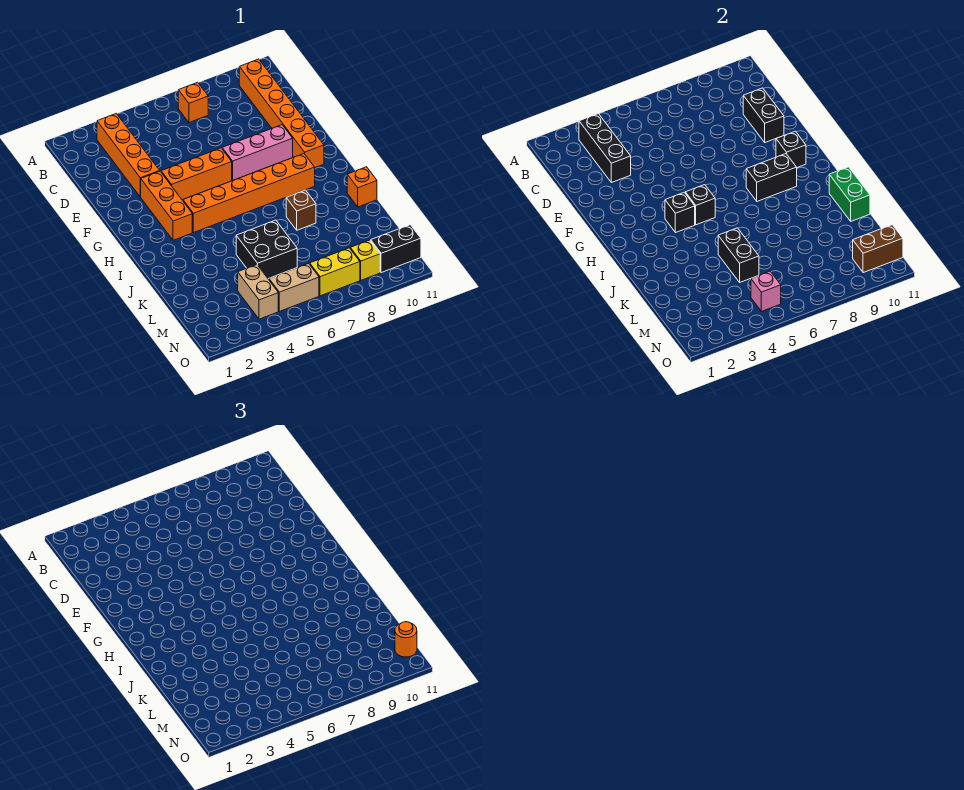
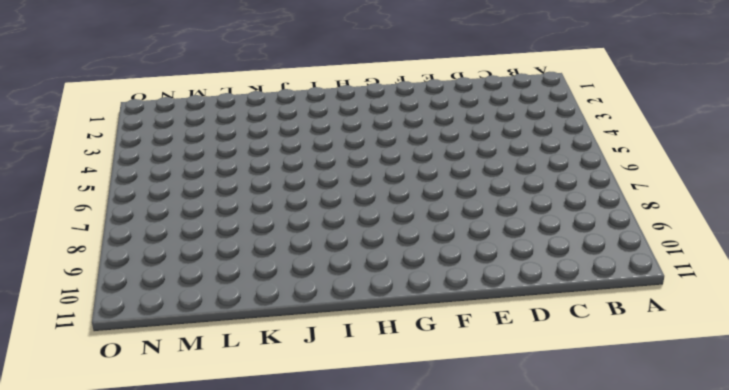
none -> orange brick B3:E3 level 1
none -> orange brick B7 level 1
none -> orange brick B10:G10 level 1

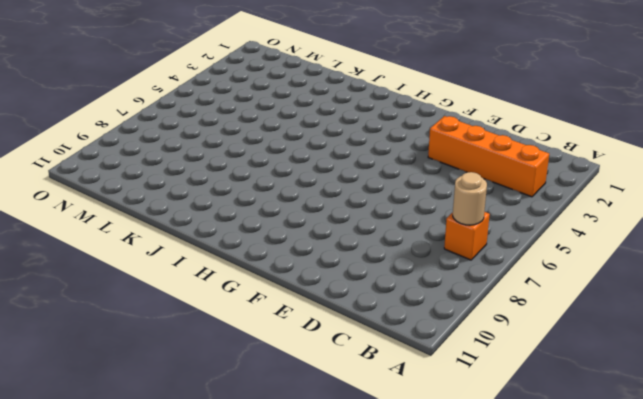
tan round brick B7 level 2 -> none
none -> orange brick B10:G10 level 1
none -> orange brick F3:H3 level 1
none -> orange brick F4:F6 level 1

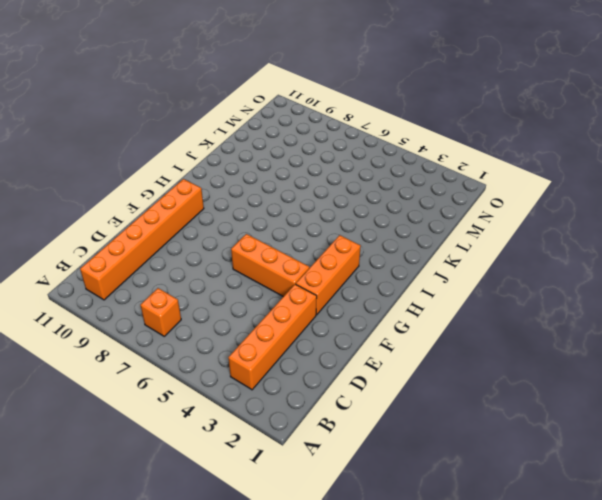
none -> pink brick F7:F9 level 1
none -> orange brick H4:H9 level 1
none -> brown brick J8 level 1

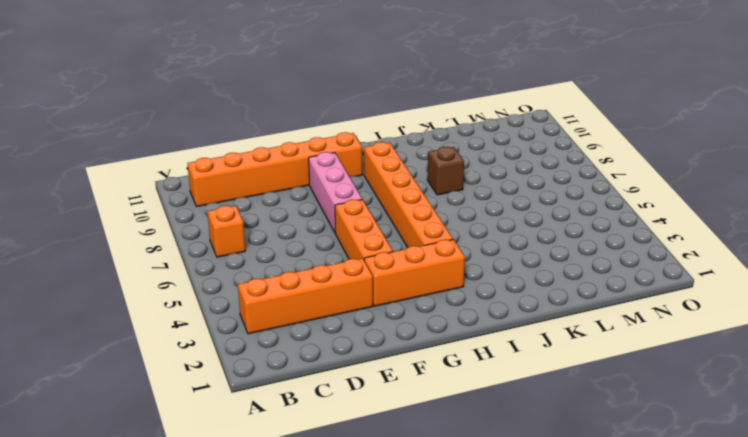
none -> orange brick J11 level 1
none -> black brick K5:L6 level 1
none -> tan brick M4:N4 level 1

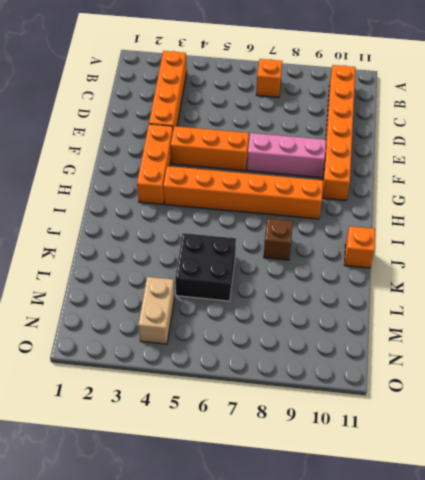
none -> tan brick N5:N6 level 1
none -> yellow brick N7:N8 level 1
none -> yellow brick N9 level 1

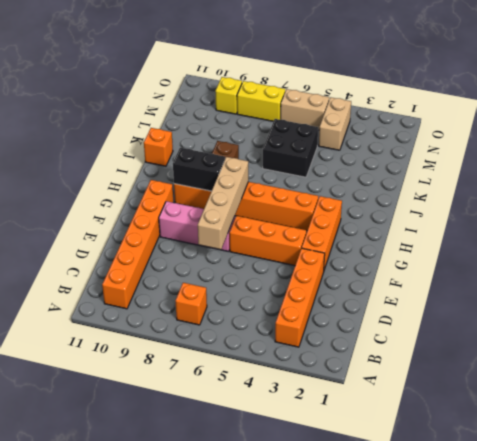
tan brick E7:H7 level 2 -> none
none -> black brick N10:N11 level 1
none -> black brick B3:D3 level 2
none -> black brick D10:E10 level 2

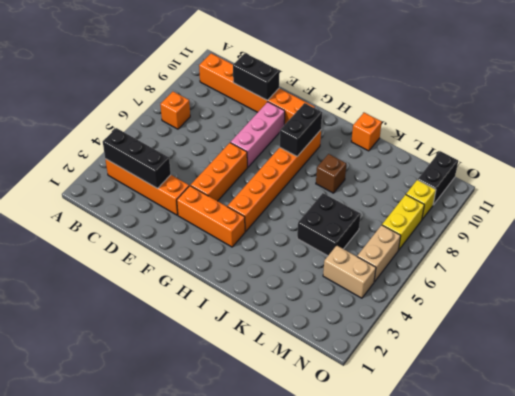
none -> black brick G10 level 2
none -> black brick H4 level 2
none -> black brick H5 level 2

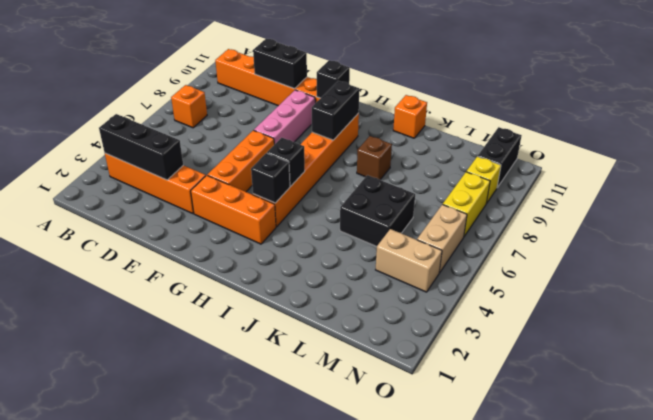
none -> green brick J11:K11 level 2
none -> black brick K5:L5 level 2
none -> pink brick N5 level 2

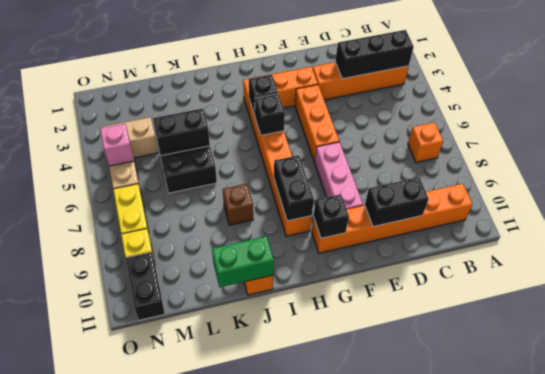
none -> brown brick N10:N11 level 2
none -> orange round brick N11 level 3

